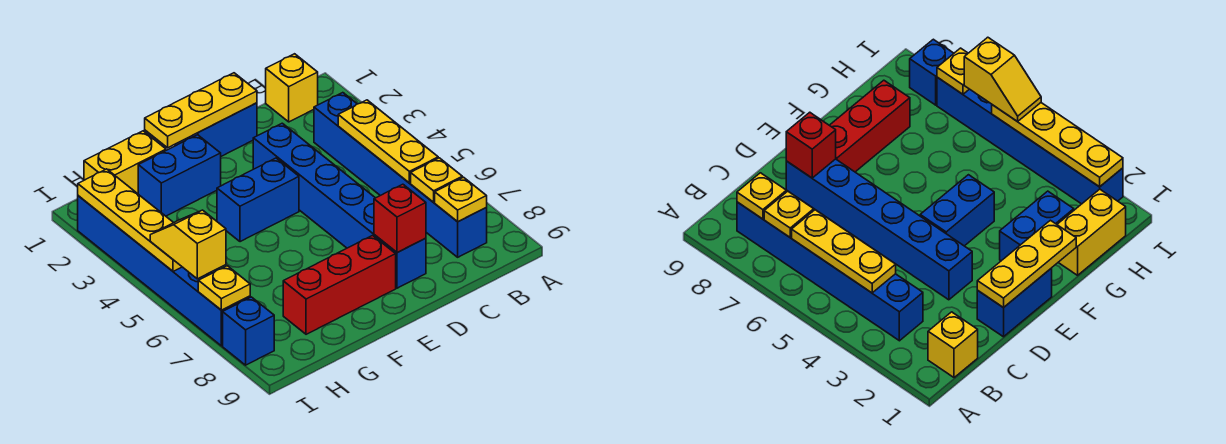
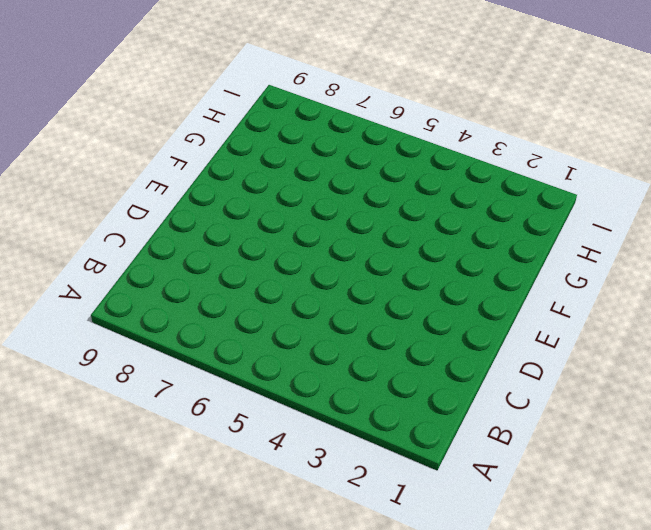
none -> yellow brick B1 level 1
none -> blue brick B3:B8 level 1
none -> blue brick D1:E1 level 1

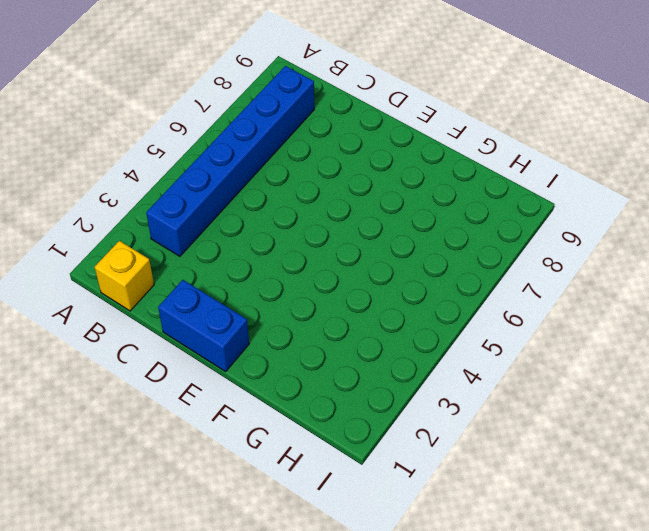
none -> blue brick D3:D8 level 1
none -> blue brick E4:F4 level 1
none -> red brick E8:G8 level 1

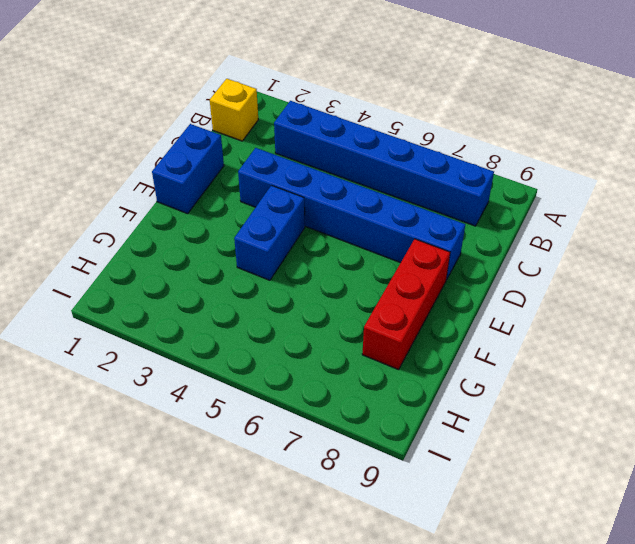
none -> blue brick F2:G2 level 1
none -> yellow brick G1:H1 level 1
none -> blue brick I2:I7 level 1

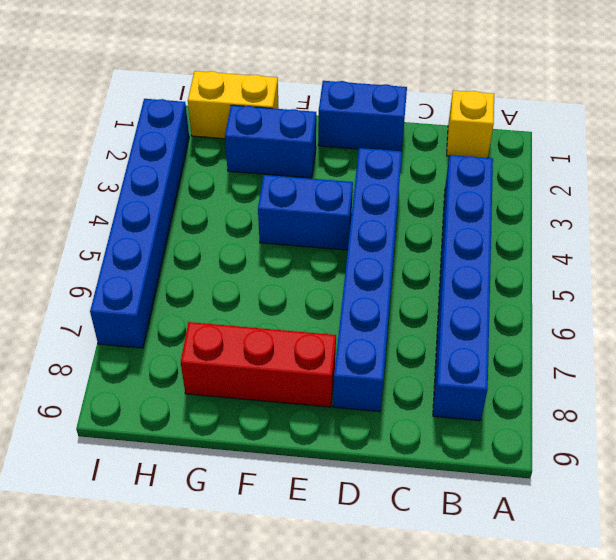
none -> blue brick I8 level 1
none -> yellow plate B4:B6 level 2
none -> yellow plate B7 level 2

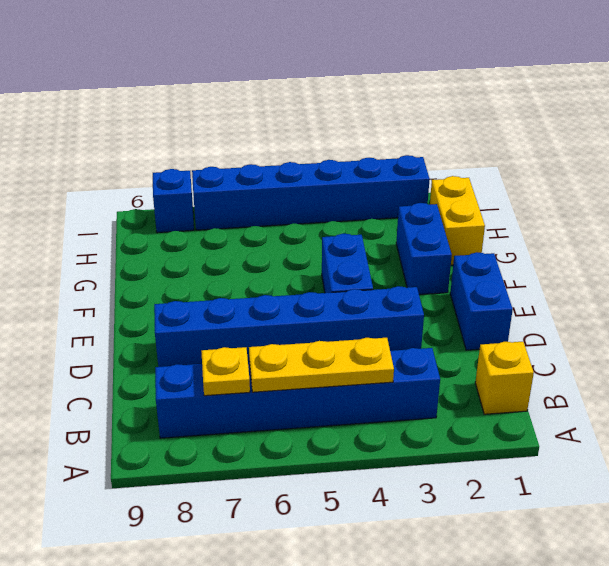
none -> red brick E8:G8 level 1
none -> yellow plate B8 level 2
none -> yellow plate D1:F1 level 2

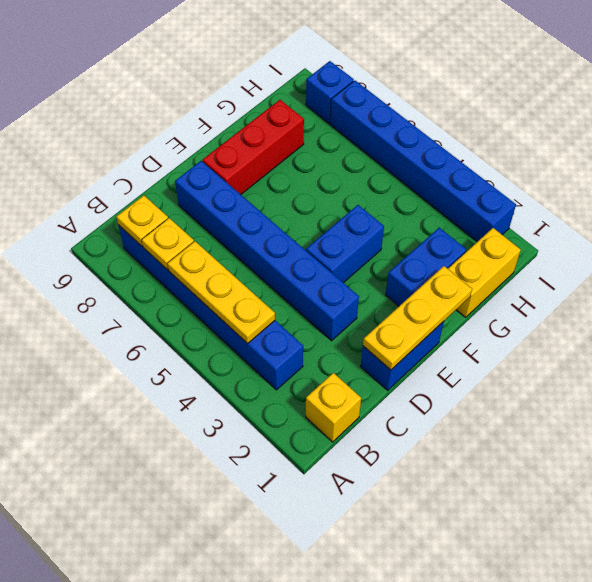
none -> red brick D8 level 2
none -> yellow plate I2:I5 level 2
none -> yellow plate I7 level 2

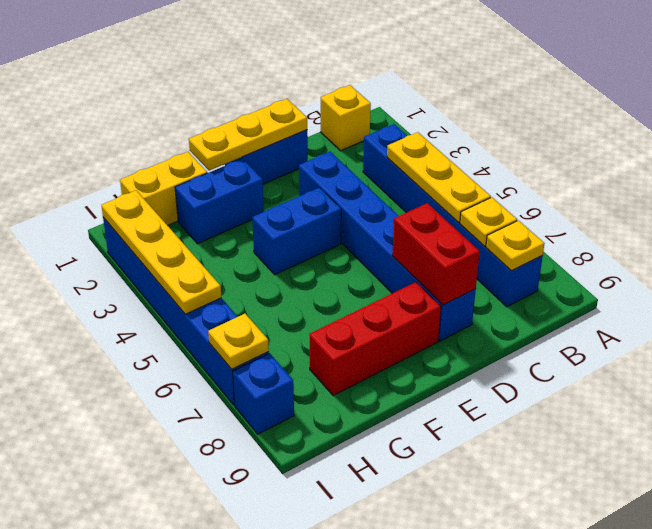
red brick D7:D8 level 2 -> red brick D8 level 2
none -> yellow slope I5:I6 level 3 top 6

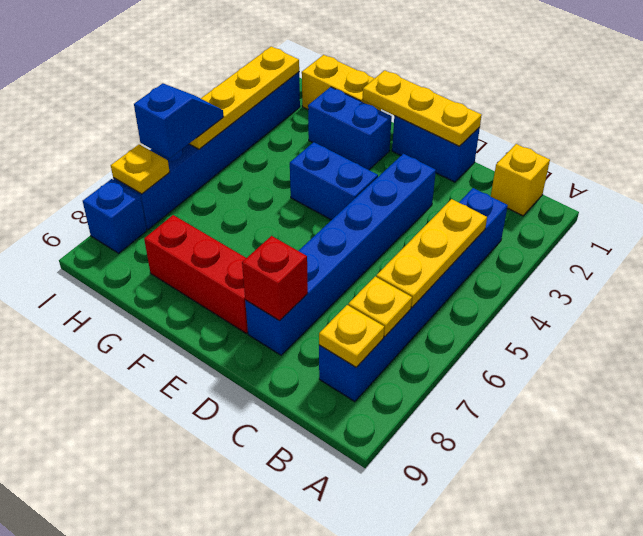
blue slope I5:I6 level 3 top 6 -> yellow slope I5:I6 level 3 top 6

